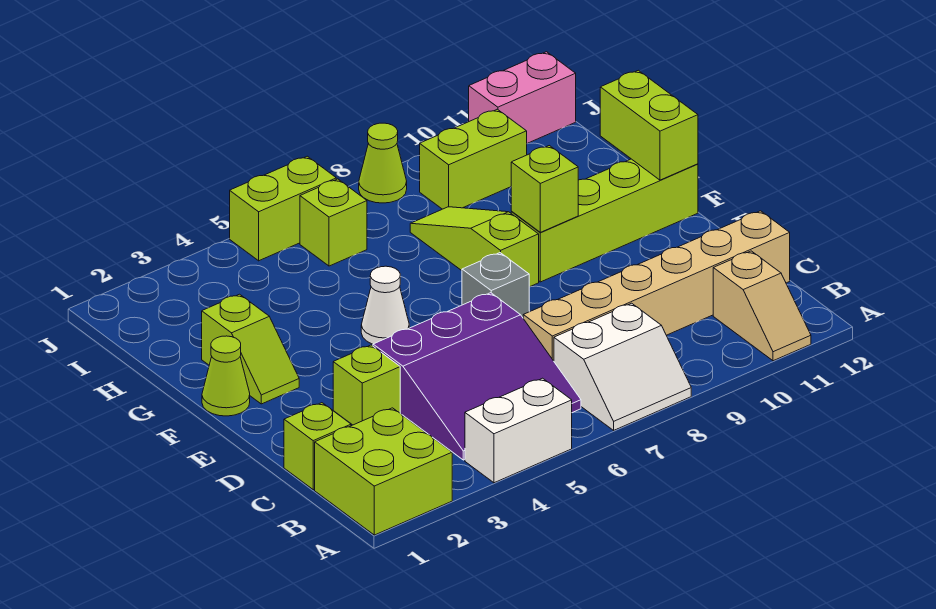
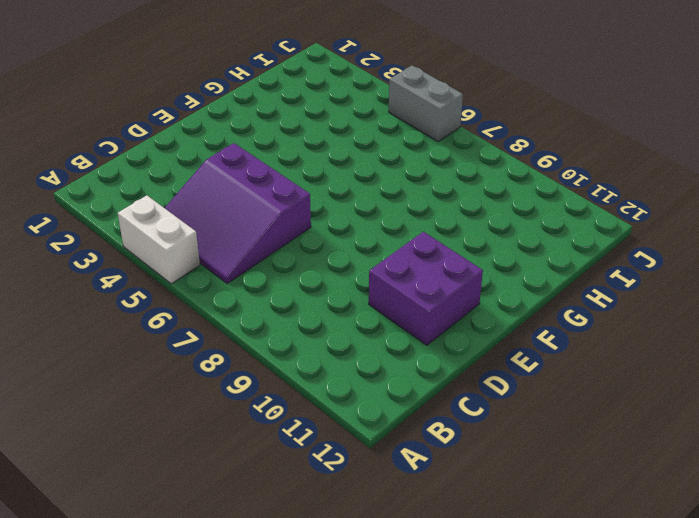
purple brick D10:E11 level 1 -> none
grey brick J5:J6 level 1 -> lime brick J5:J6 level 1
none -> lime brick A1:B2 level 1
none -> white slope A7:B8 level 1 top B
none -> tan slope A11:B11 level 1 top B

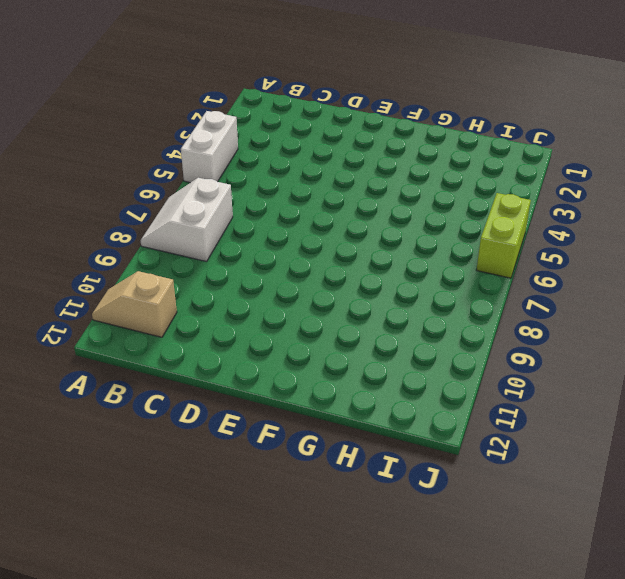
none -> lime brick A1:B2 level 1
none -> purple slope B4:D6 level 1 top D
none -> lime brick C1 level 1

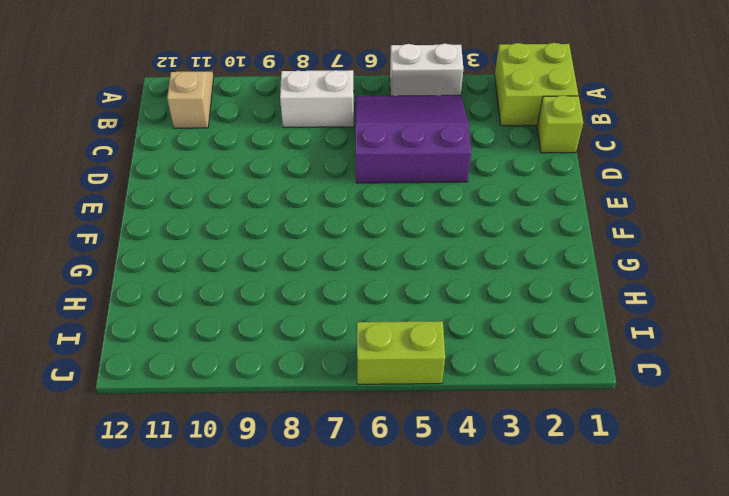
none -> tan brick C7:C12 level 1
none -> lime brick D3 level 1
none -> grey brick E7 level 1

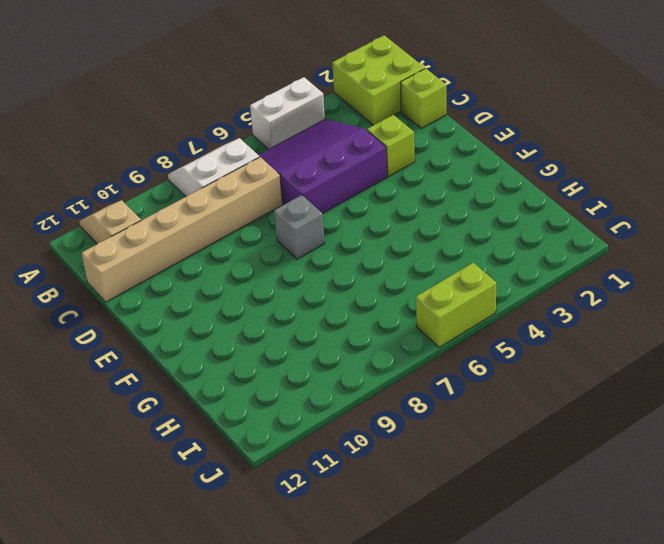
none -> lime cone F1 level 1
none -> lime slope F2:G2 level 1 top G
none -> white cone F5 level 1

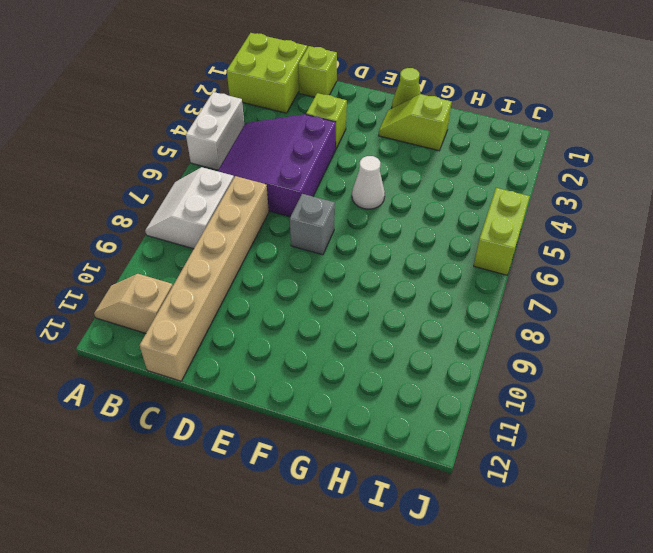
none -> lime slope F8:H8 level 1 top F
none -> lime brick F9:F12 level 1
none -> lime brick I6 level 1

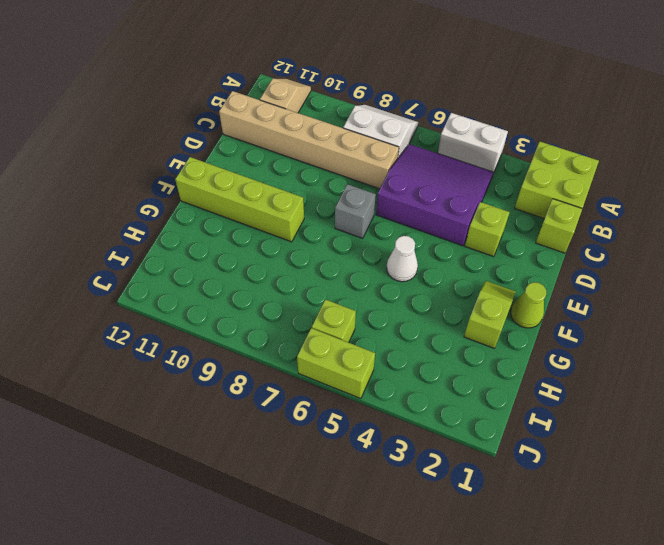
none -> lime slope F8:H8 level 1 top F
none -> lime brick I9:I10 level 1
none -> lime cone J8 level 1

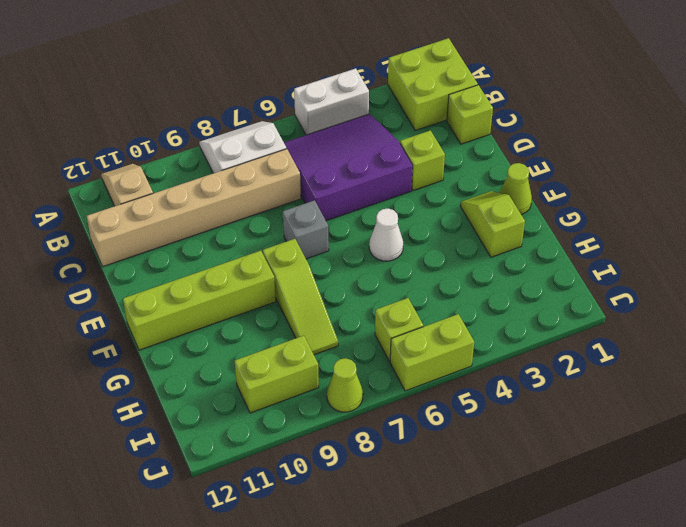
none -> pink brick J11:J12 level 1
none -> lime brick F9 level 2
none -> lime brick F12:G12 level 2

